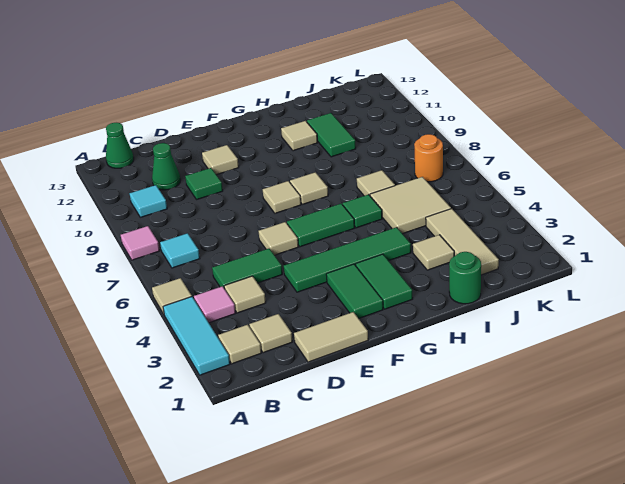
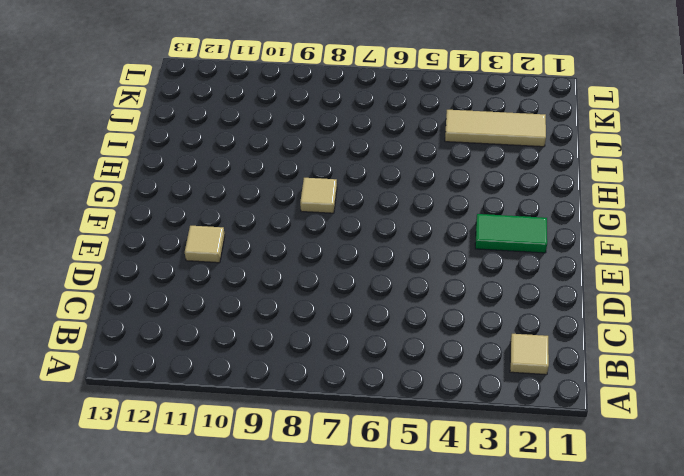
none -> cyan tile A2:A4 level 1
none -> tan tile A5 level 1
none -> pink tile A8 level 1
none -> pink tile B4 level 1

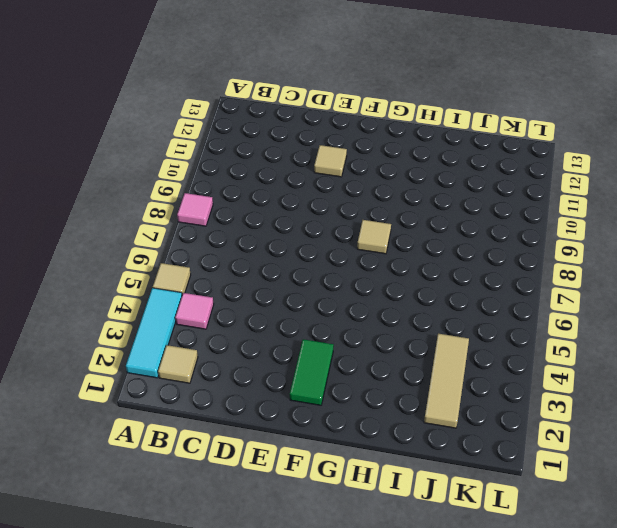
none -> cyan tile B7 level 1
none -> cyan tile B10 level 1
none -> green cone B13 level 1
none -> tan tile C2 level 1

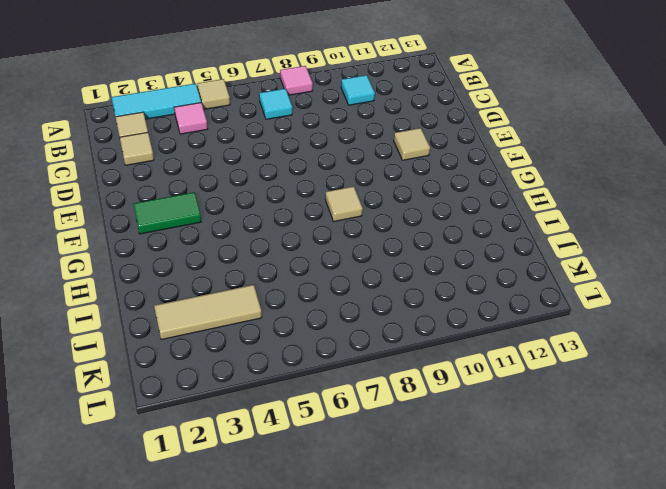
none -> green cone B13 level 1
none -> tan tile C4 level 1
none -> green tile C5:D5 level 1
none -> green cone C11 level 1

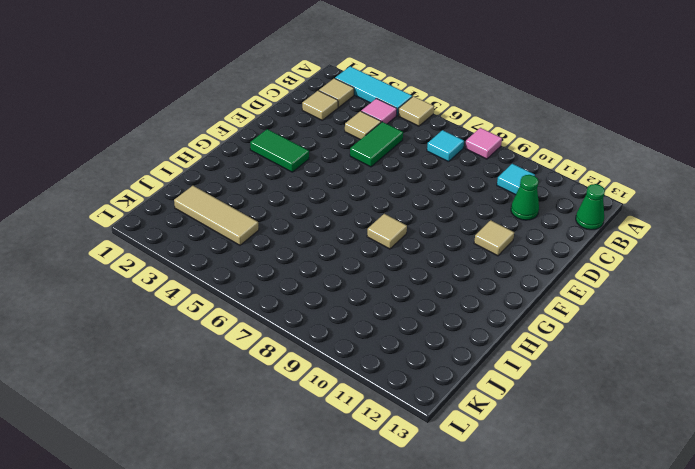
none -> tan tile D1:E1 level 1
none -> green tile D10 level 1
none -> green tile E4:H4 level 1
none -> tan tile E6 level 1

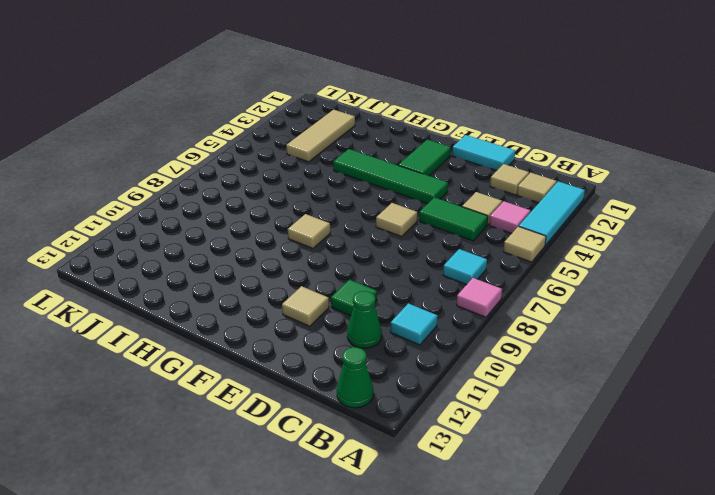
cyan tile D1:E1 level 1 -> tan tile D1:E1 level 1
none -> green tile F6:G6 level 1
none -> tan tile F8 level 1
none -> green tile G2:G3 level 1
none -> green tile H6 level 1

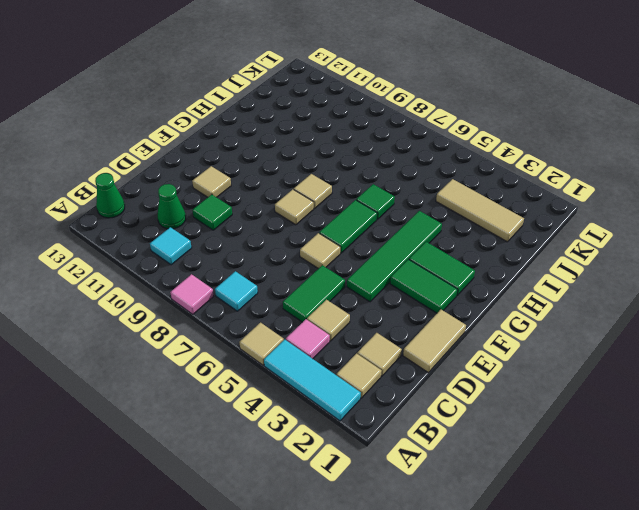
none -> tan tile H11 level 1
none -> green round brick I1 level 1
none -> tan tile I3 level 1
none -> tan tile I5:J6 level 1

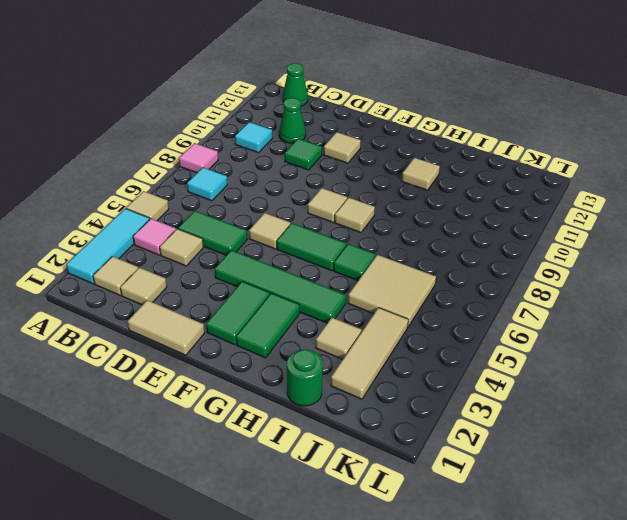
none -> tan tile I7 level 1
none -> green tile I10:I11 level 1
none -> orange round brick K7 level 1

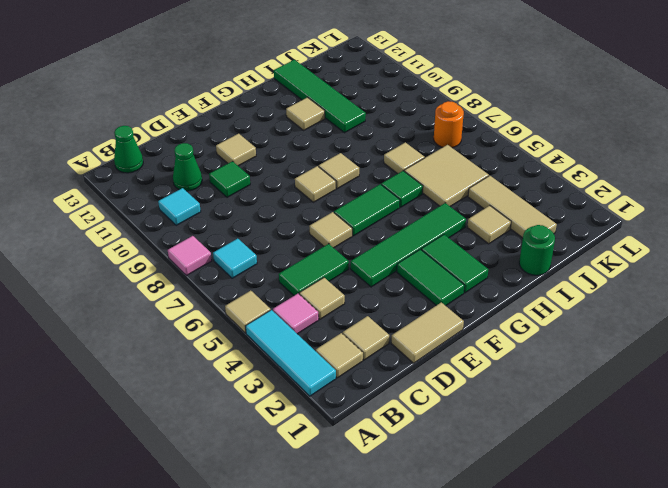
green tile I10:I13 level 1 -> green tile I10:I11 level 1

